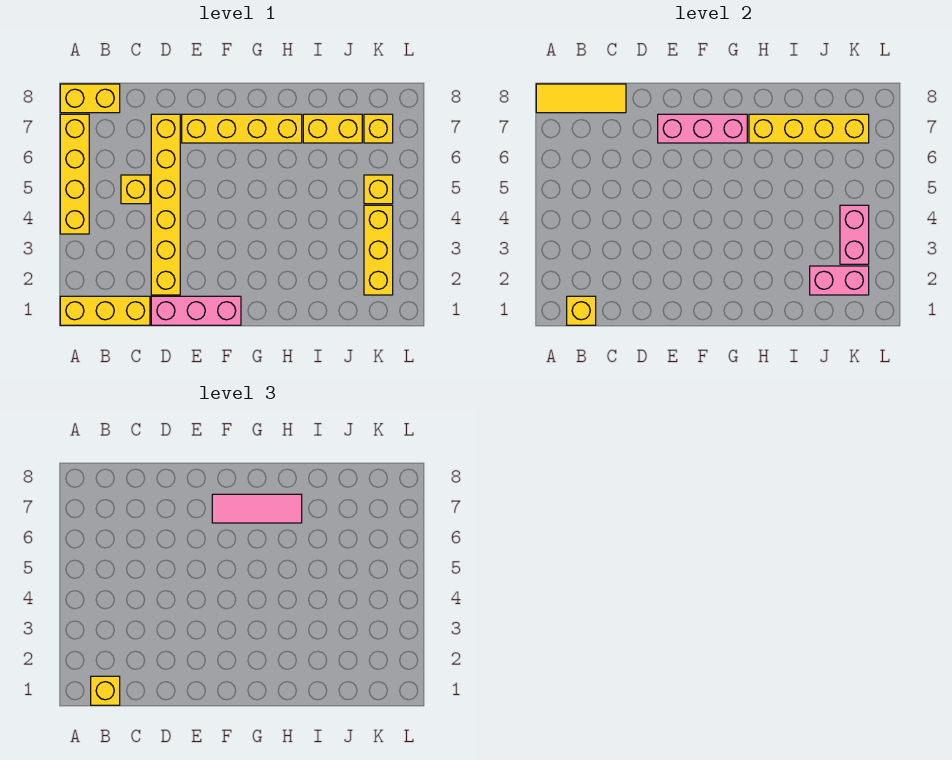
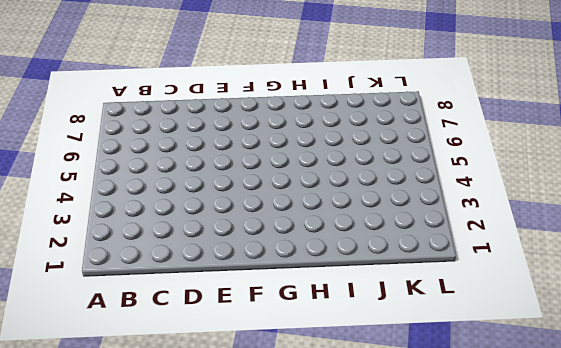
none -> yellow brick A1:C1 level 1
none -> yellow brick A4:A7 level 1
none -> yellow brick A8:B8 level 1

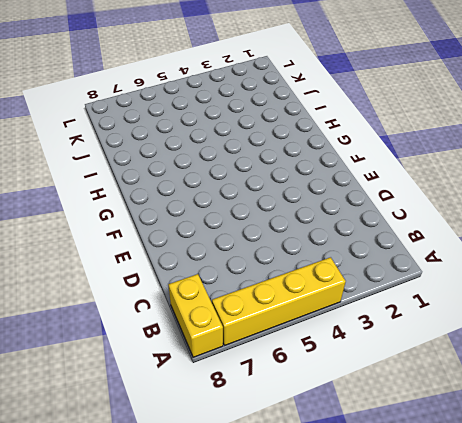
none -> yellow brick A1:C1 level 1
none -> yellow brick C5 level 1
none -> pink brick D1:F1 level 1

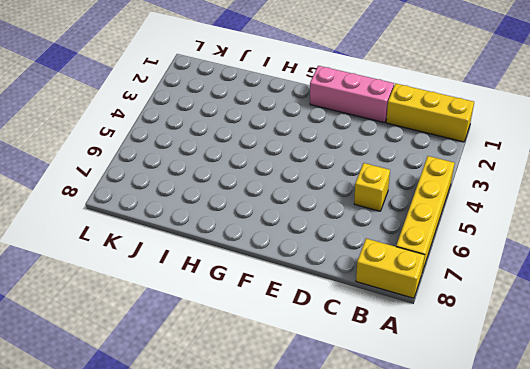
none -> yellow brick D2:D7 level 1
none -> yellow brick E7:H7 level 1
none -> yellow brick I7:J7 level 1

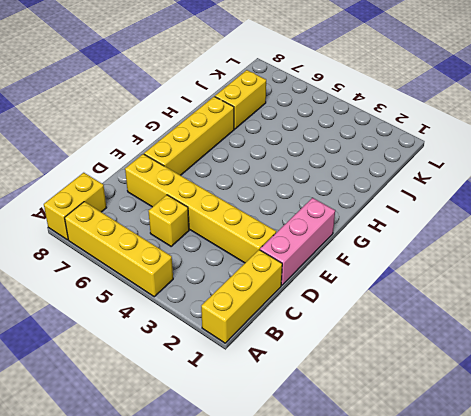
none -> yellow brick K2:K4 level 1
none -> yellow brick K5 level 1
none -> yellow brick K7 level 1

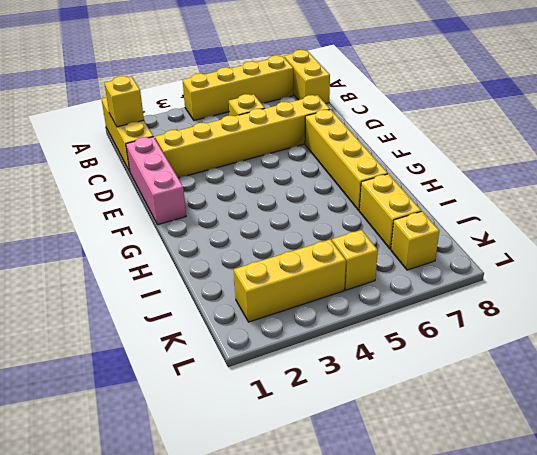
none -> yellow tile A8:C8 level 2
none -> pink brick E7:G7 level 2
none -> yellow brick H7:K7 level 2

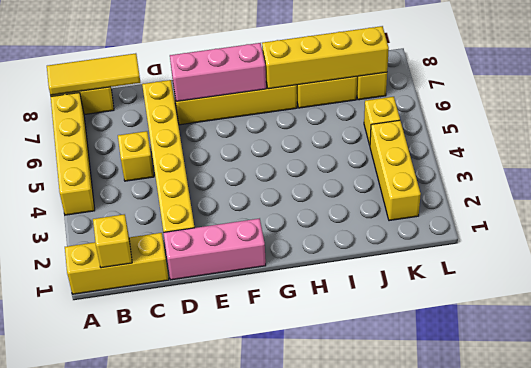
none -> pink brick J2:K2 level 2
none -> pink brick K3:K4 level 2
none -> yellow brick B1 level 3

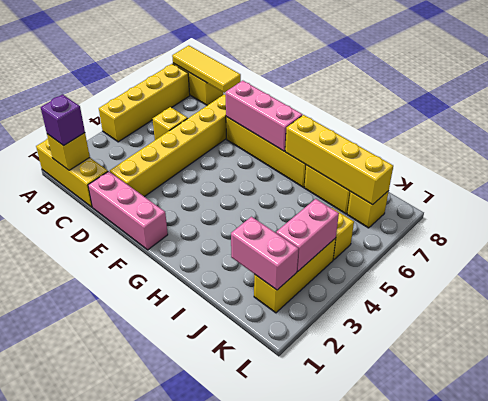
purple brick B1 level 3 -> yellow brick B1 level 3
none -> pink tile F7:H7 level 3

